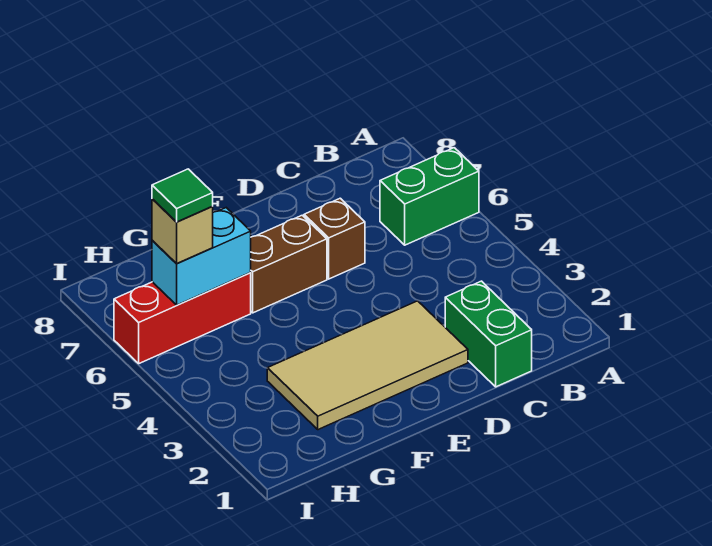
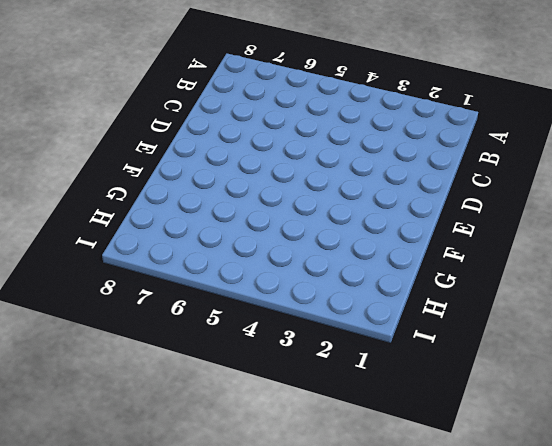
none -> green brick A6:B6 level 1
none -> green brick C1:C2 level 1

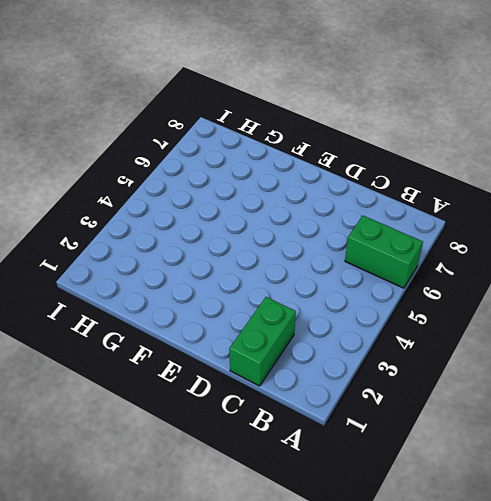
none -> tan tile D2:G3 level 1
none -> brown brick D6 level 1

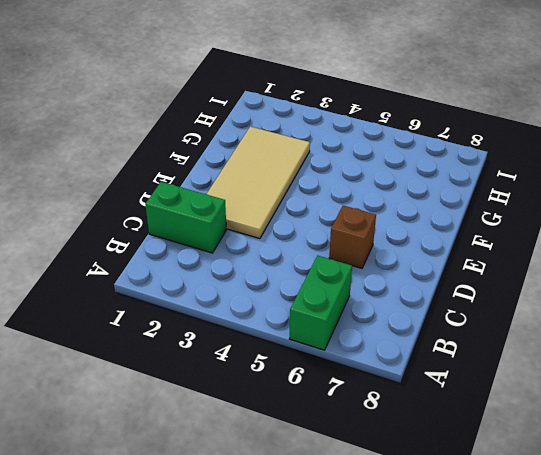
none -> brown brick E6:F6 level 1
none -> red brick G6:I6 level 1

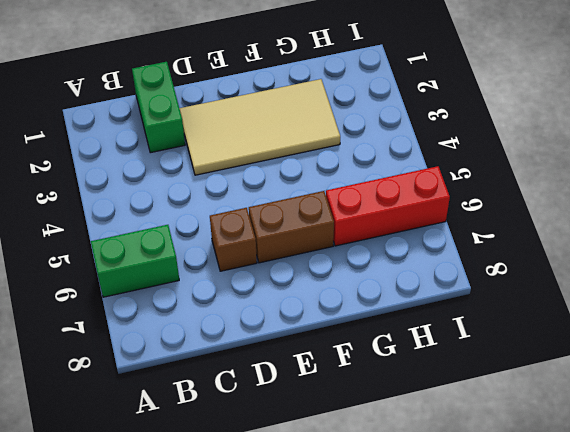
none -> cyan brick G6:H6 level 2
none -> tan brick H6 level 3

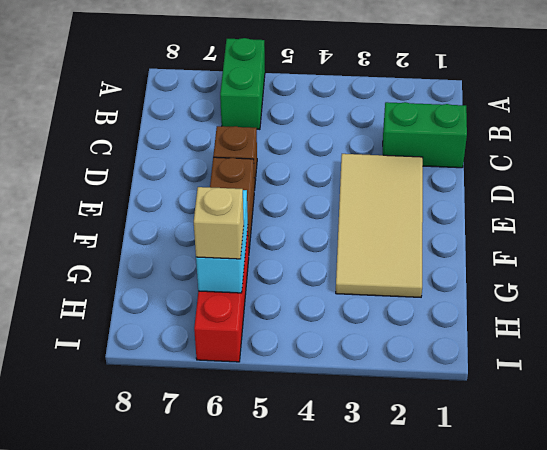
none -> green tile H6 level 4

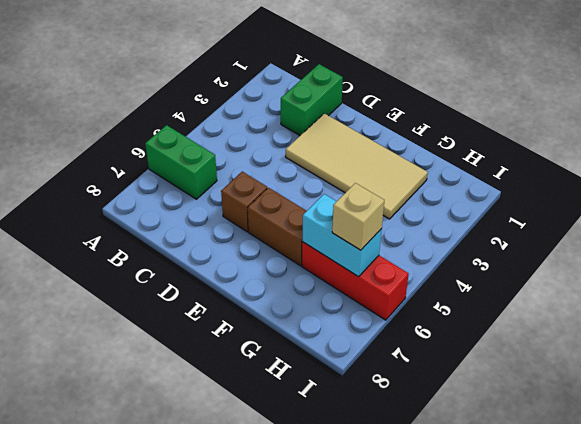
none -> green tile H6 level 4

